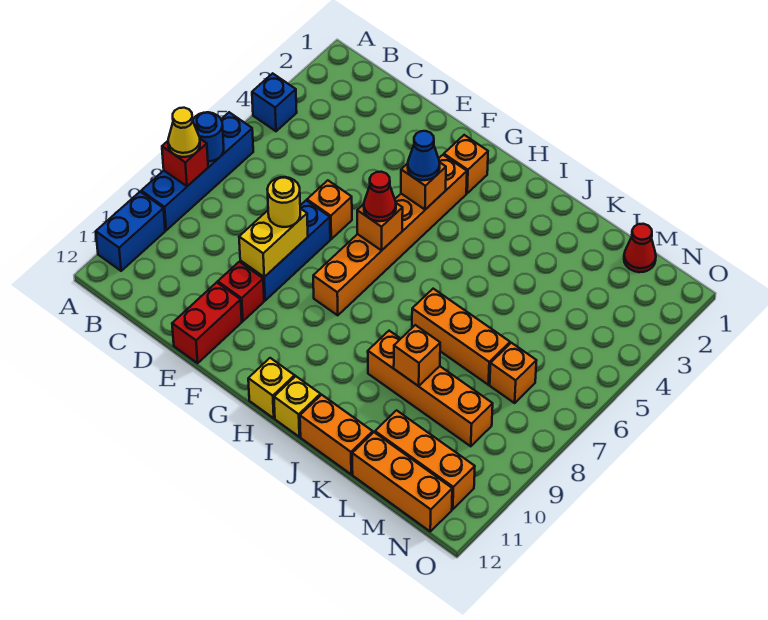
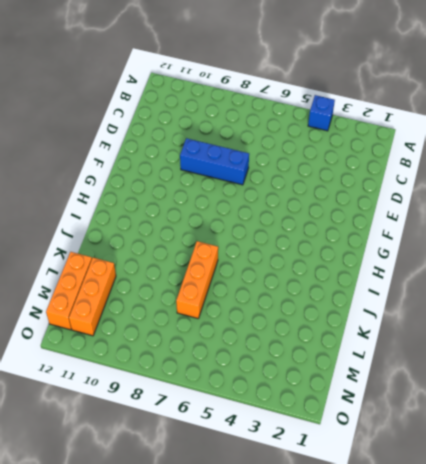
none -> blue brick A6:A9 level 1
none -> blue brick A10:A11 level 1
none -> orange brick E6 level 1

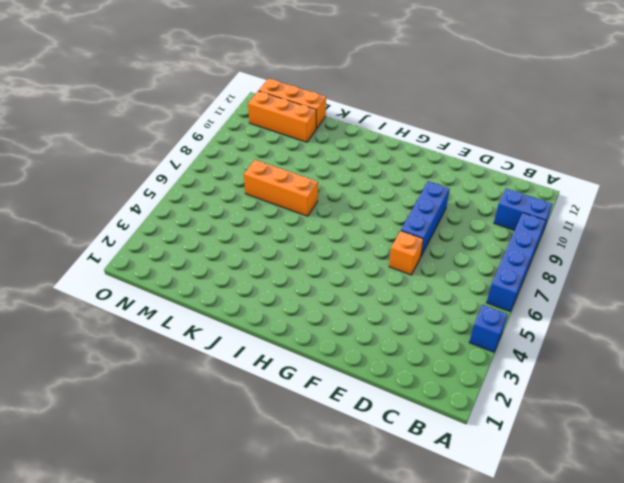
blue brick A10:B10 level 1 -> blue brick A10:A11 level 1
none -> red brick E10 level 1
none -> red brick E11:E12 level 1
none -> orange brick G2 level 1

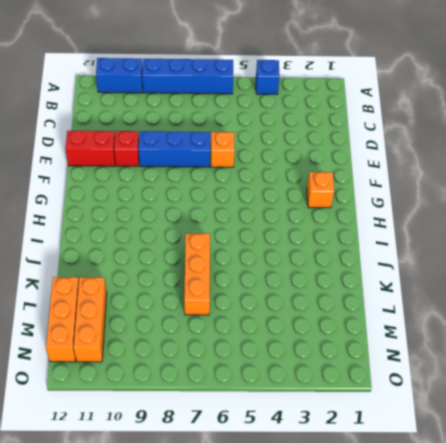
none -> orange brick G3:G8 level 1
none -> yellow brick H12 level 1
none -> yellow brick I12 level 1

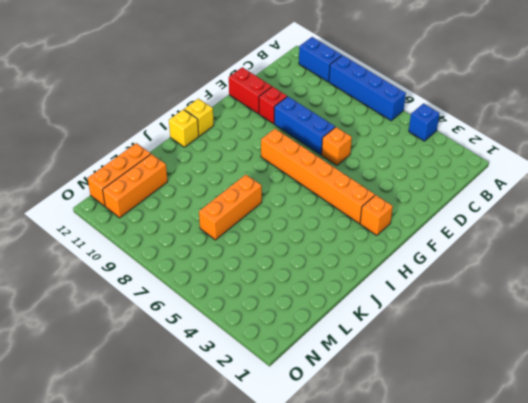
none -> orange brick J9:M9 level 1
none -> orange brick J12:K12 level 1
none -> red cone M1 level 1

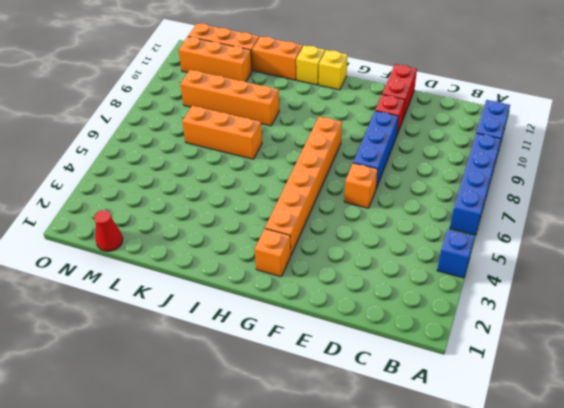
none -> orange brick M7 level 1
none -> blue round brick A7 level 2
none -> red brick A8 level 2

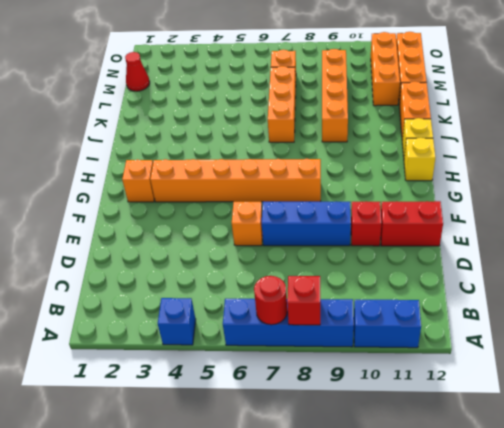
red round brick A7 level 2 -> blue round brick A7 level 2
none -> yellow brick E8:E9 level 2
none -> orange brick G4 level 2
none -> orange brick G6 level 2

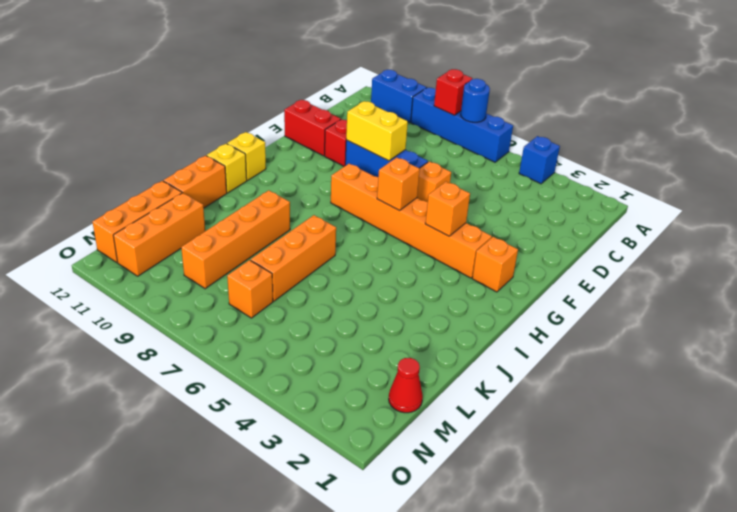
none -> orange brick K9 level 2
none -> yellow cone A8 level 3
none -> yellow round brick E8 level 3

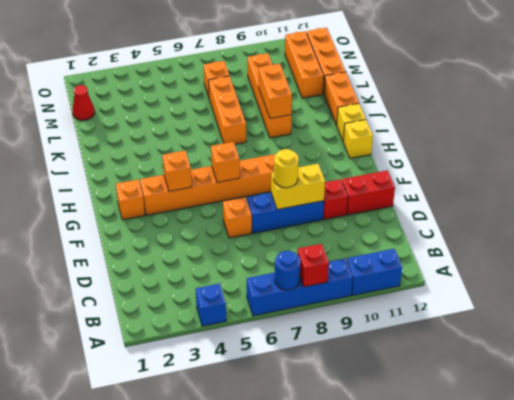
orange brick J9:K9 level 2 -> orange brick K9 level 2
none -> yellow cone A8 level 3
none -> blue cone G4 level 3
none -> red cone G6 level 3

